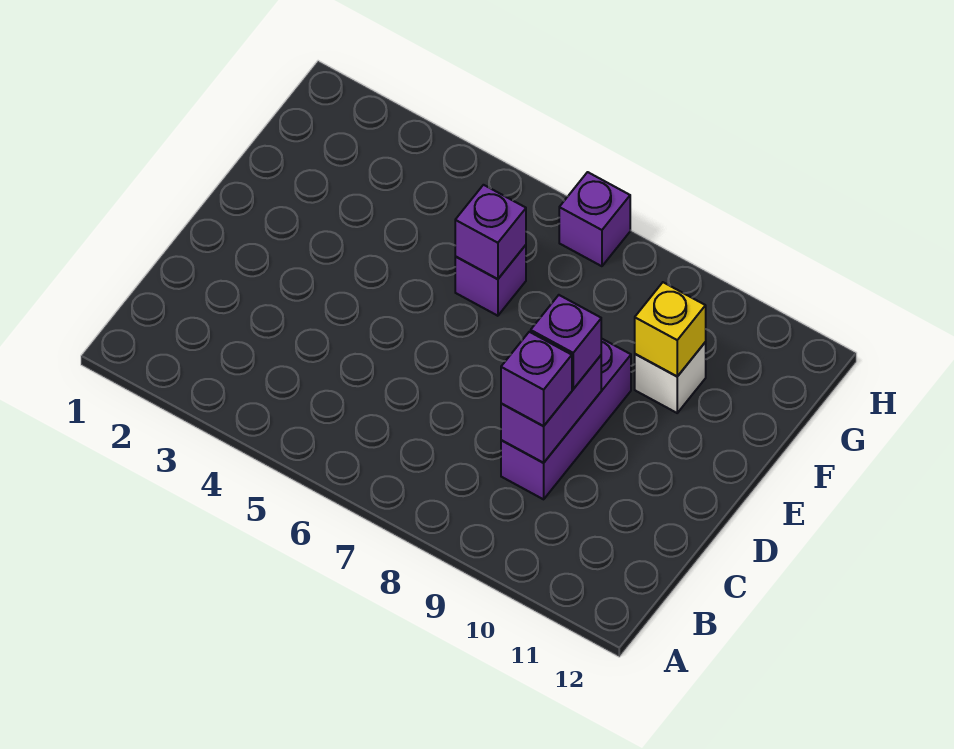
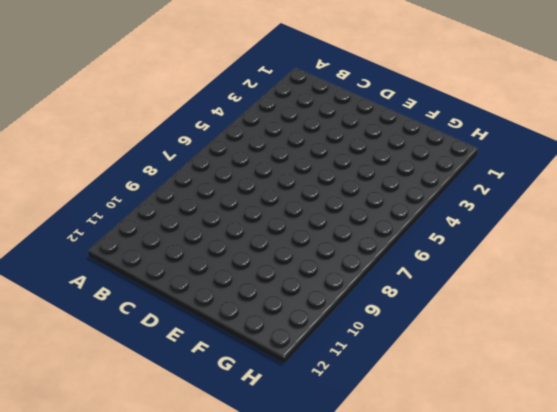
none -> purple brick C9:E9 level 1
none -> purple brick F6 level 1

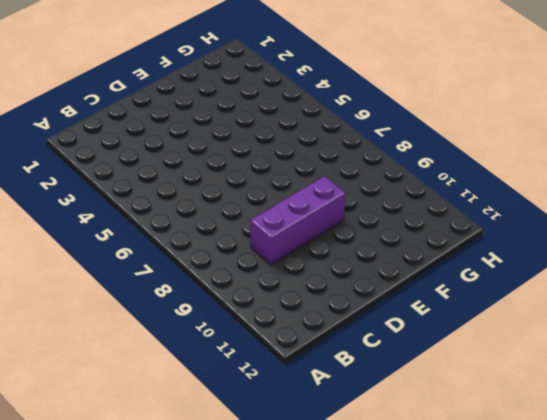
none -> purple brick F6 level 1
none -> white brick F10 level 1

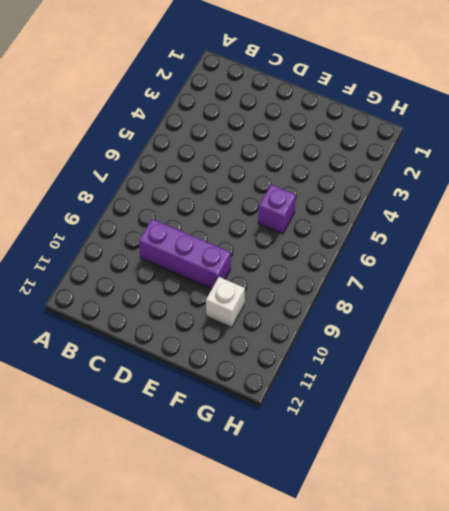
none -> purple brick H7 level 1
none -> purple brick C9:D9 level 2

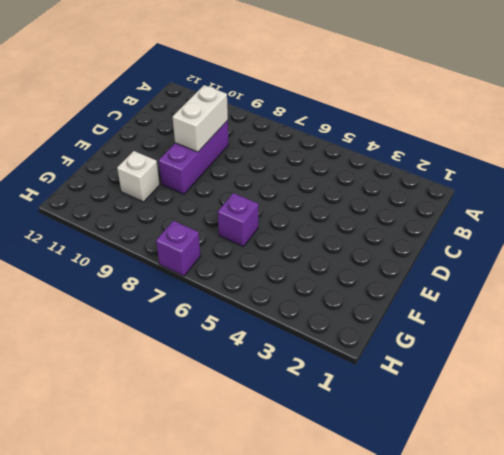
white brick C9:D9 level 2 -> purple brick C9:D9 level 2
none -> purple brick F6 level 2
none -> yellow brick F10 level 2

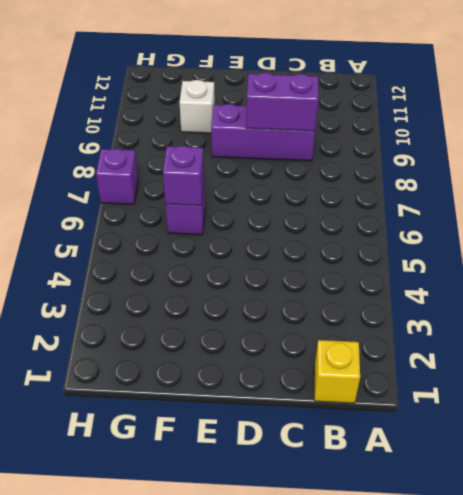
yellow brick B1 level 1 -> yellow brick F10 level 2
none -> purple brick C9 level 3
none -> purple brick D9 level 3

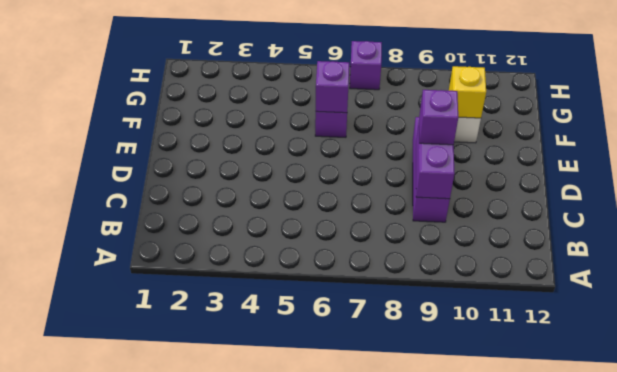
none -> purple brick C9 level 3

